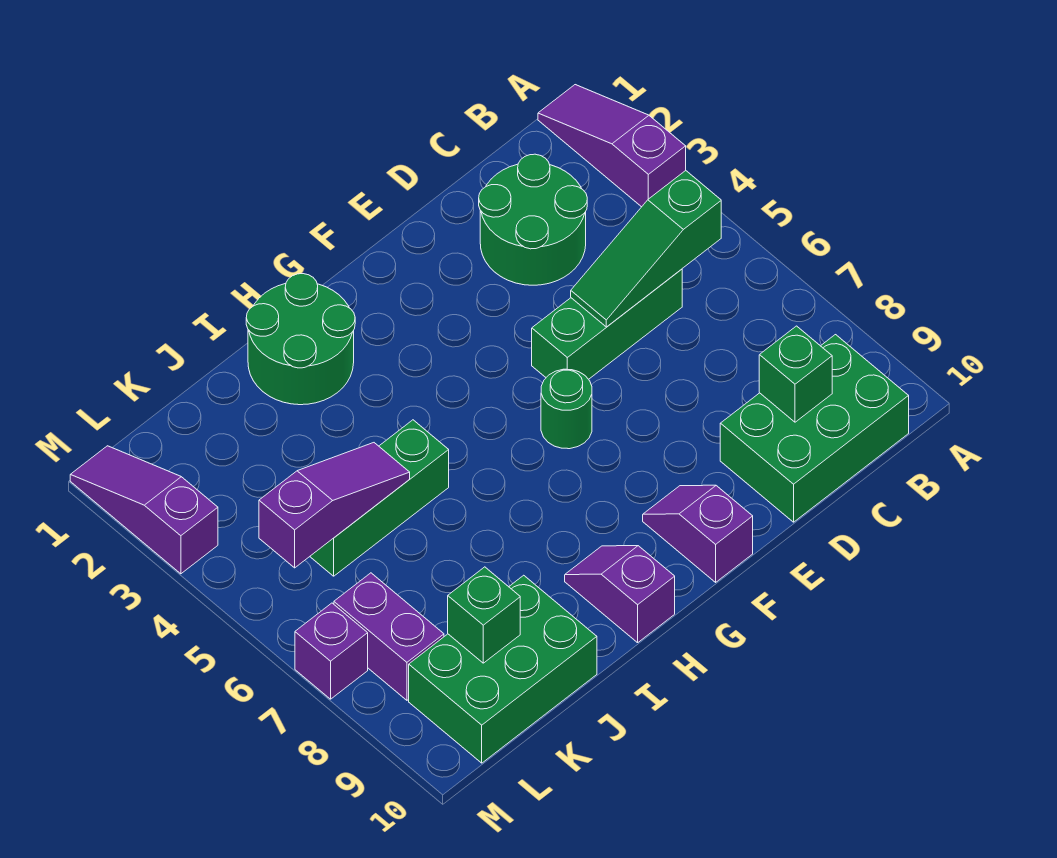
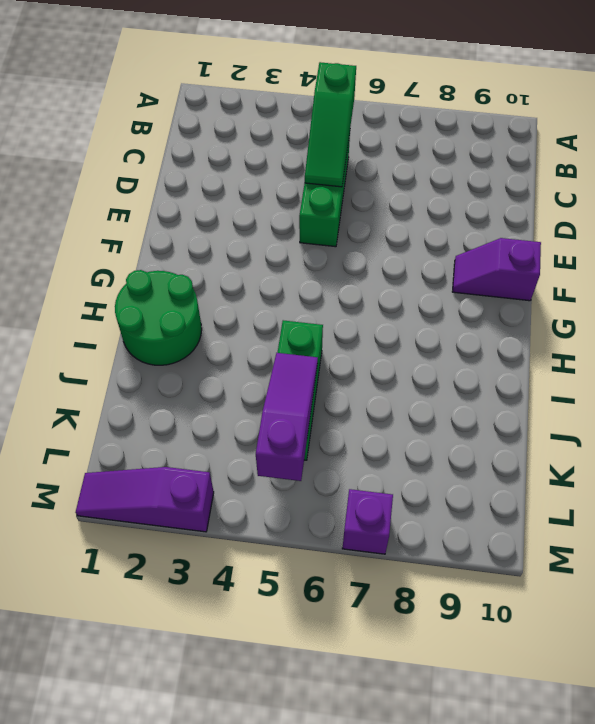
none -> purple slope A1:A3 level 1 top 3
none -> green brick B9:D10 level 1
none -> green round brick C2:D3 level 1

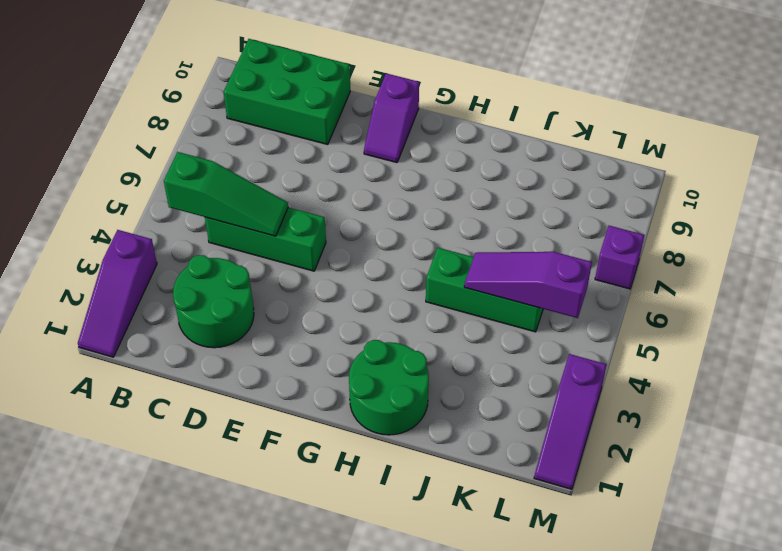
none -> green round brick F6 level 1
none -> purple slope H9:H10 level 1 top 10
none -> green brick J9:L10 level 1

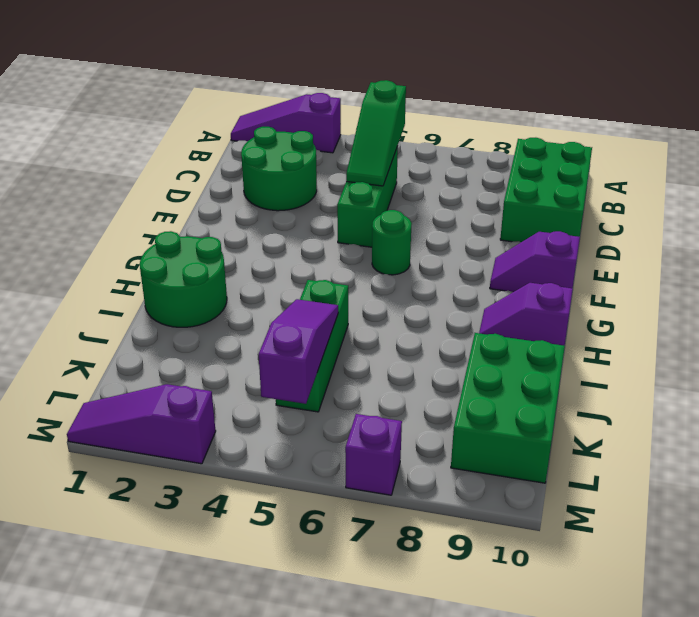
none -> purple brick L7:L8 level 1
none -> green brick C9 level 2
none -> green brick K9 level 2

